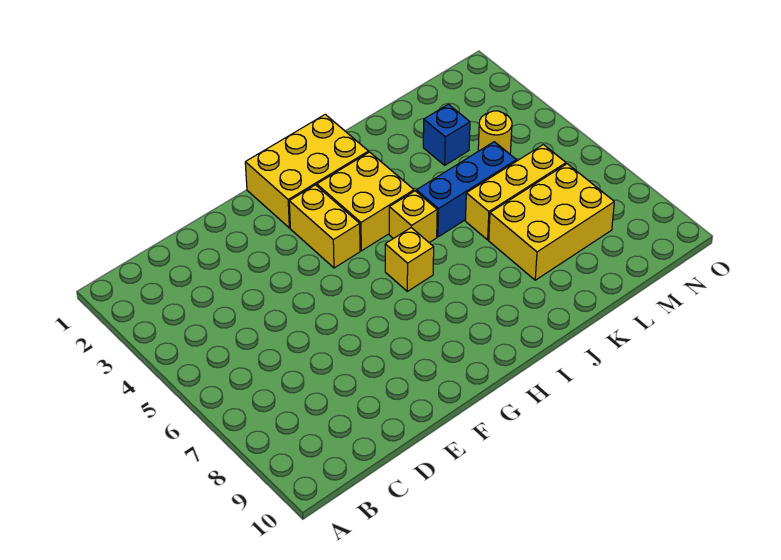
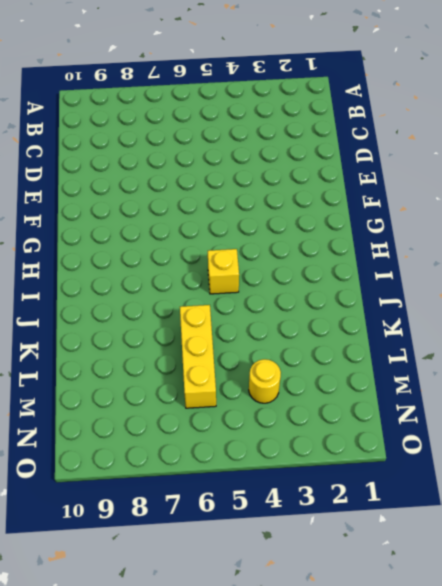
none -> yellow brick G1:I2 level 1
none -> yellow brick G3:G4 level 1

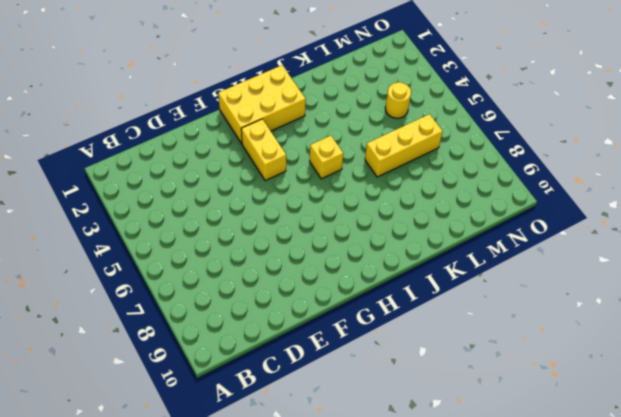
none -> yellow brick H3:I4 level 1
none -> yellow brick H6 level 1

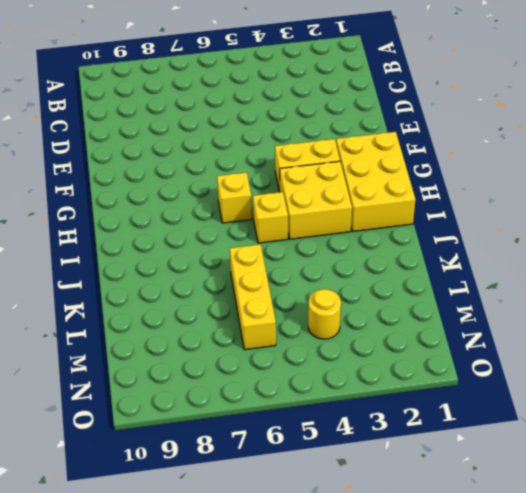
none -> blue brick J5:L5 level 1
none -> yellow brick K7:M8 level 1

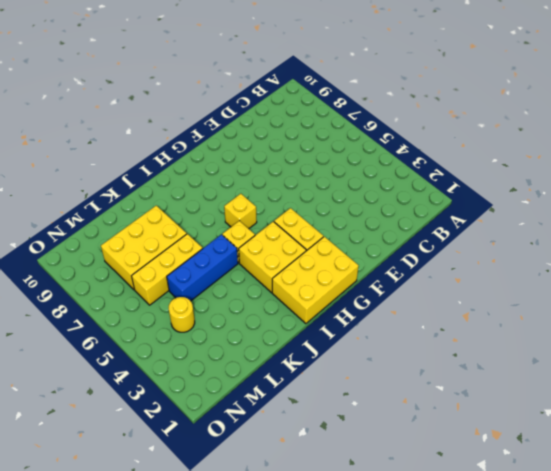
none -> blue brick L3 level 1

